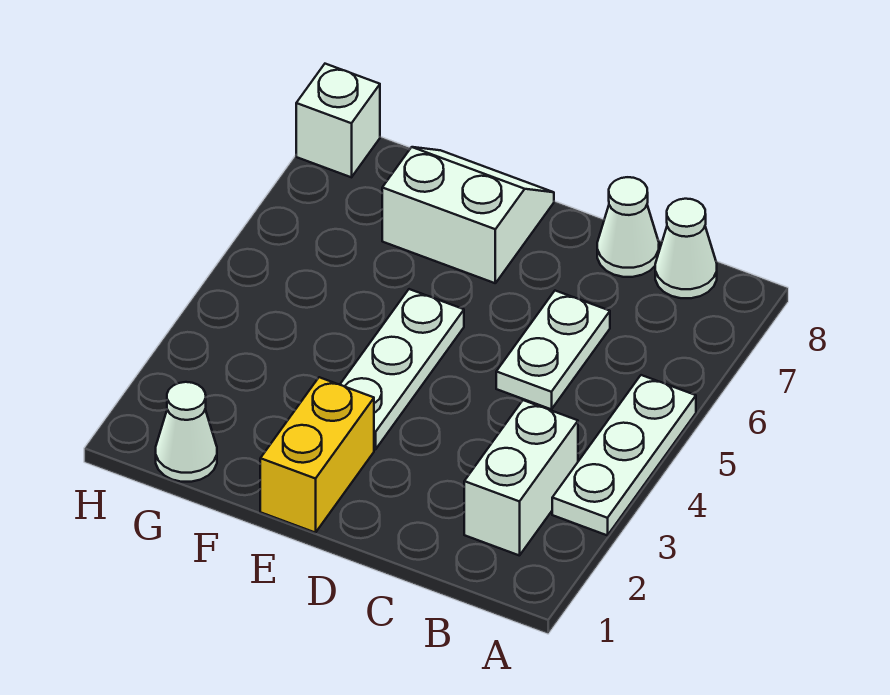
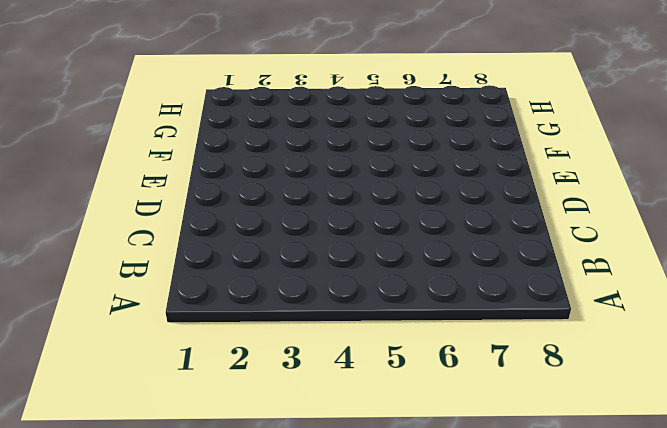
none -> white plate A3:A5 level 1
none -> white brick B2:B3 level 1

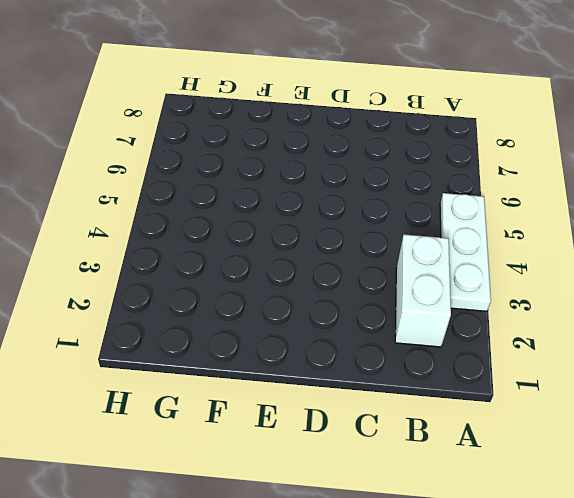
none -> white cone B8 level 1
none -> white plate C5:C6 level 1

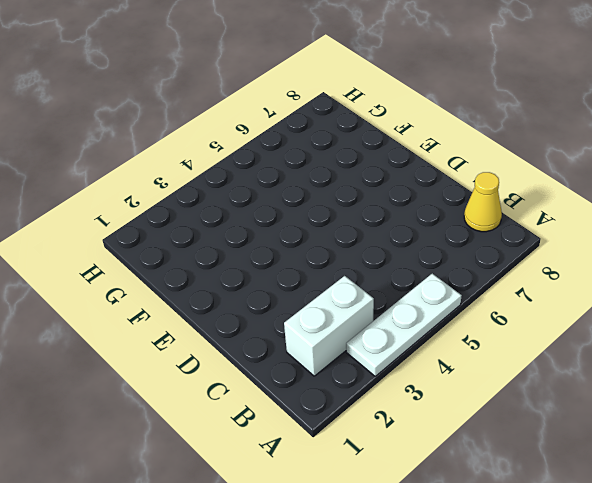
yellow cone B8 level 1 -> white cone B8 level 1
none -> white plate C5:C6 level 1
none -> white cone C8 level 1

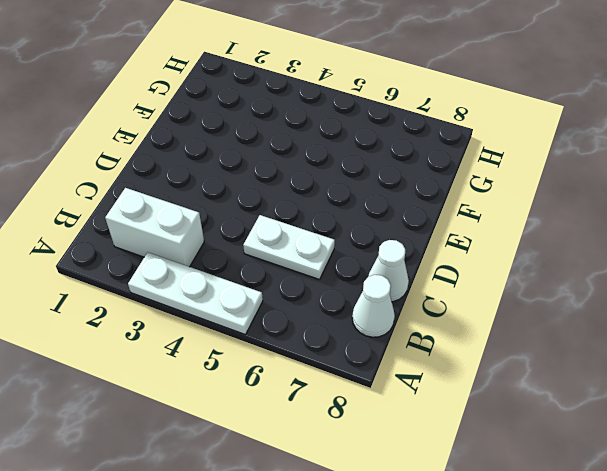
none -> yellow brick E1:E2 level 1
none -> white plate E3:E5 level 1

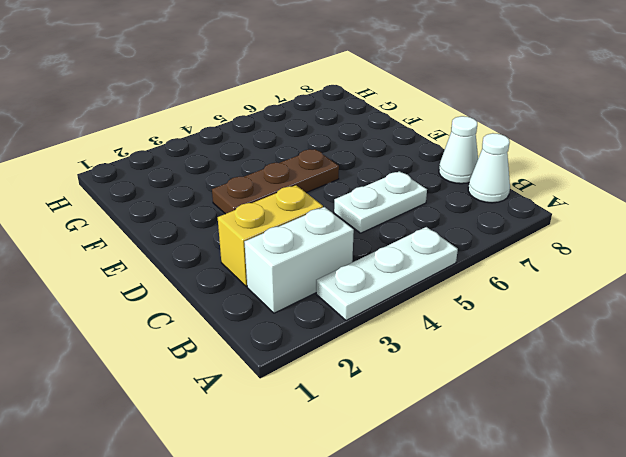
yellow brick C2:C3 level 1 -> yellow brick E1:E2 level 1
brown plate E3:E5 level 1 -> white plate E3:E5 level 1
none -> white slope E7:F8 level 1 top 7
none -> white cone G1 level 1

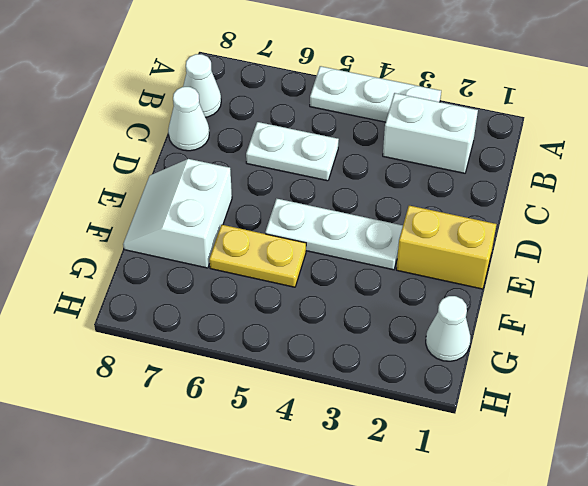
yellow plate F5:F6 level 1 -> none
none -> white brick H8 level 1

